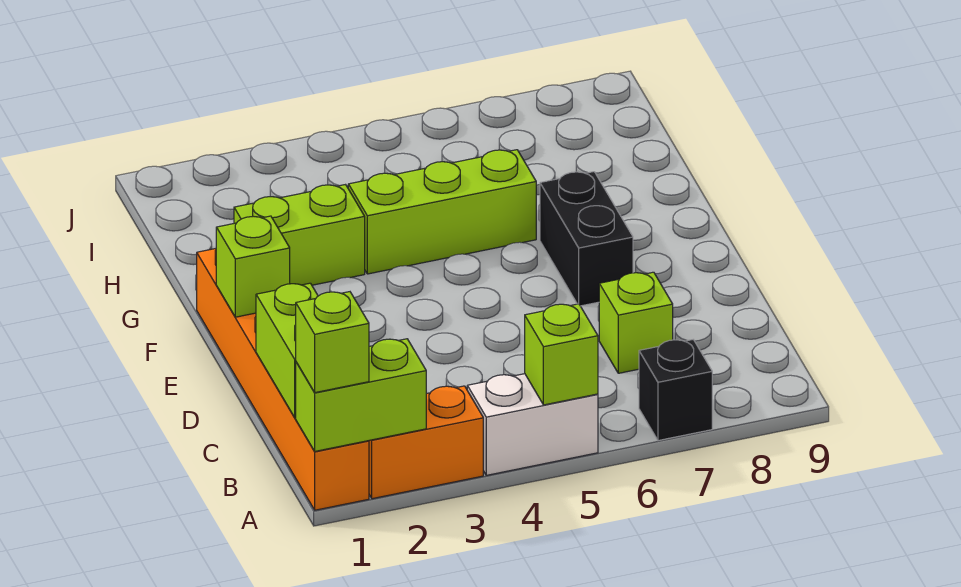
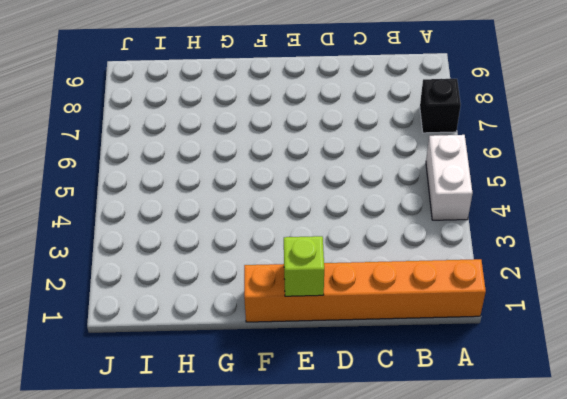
none -> orange brick A2:A3 level 1
none -> lime brick C7 level 1
none -> black brick E7:F7 level 1

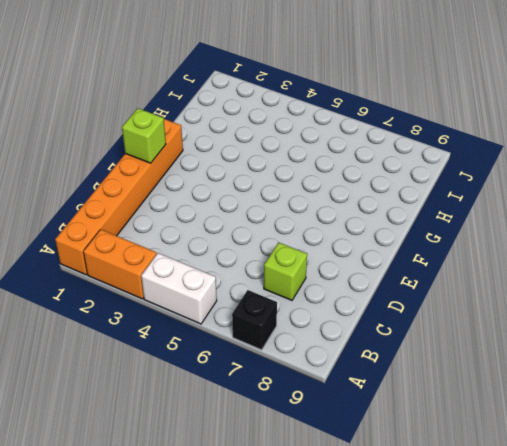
none -> black brick E7:F7 level 1
none -> lime brick G2:G3 level 1
none -> lime brick G4:G6 level 1

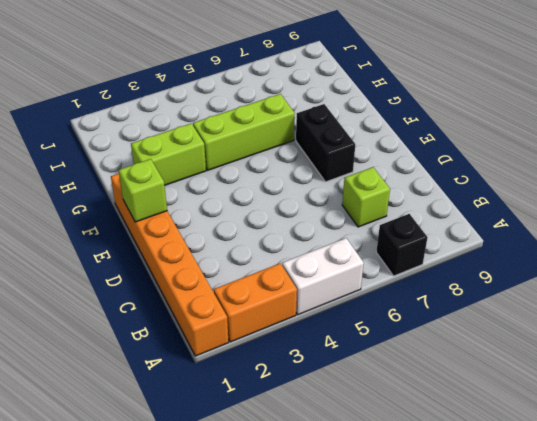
none -> lime brick A1:A2 level 2
none -> lime brick A5 level 2
none -> lime brick B1:C1 level 2

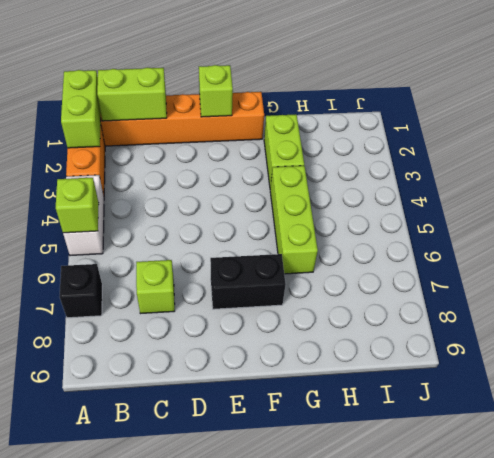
none -> lime brick A1 level 3

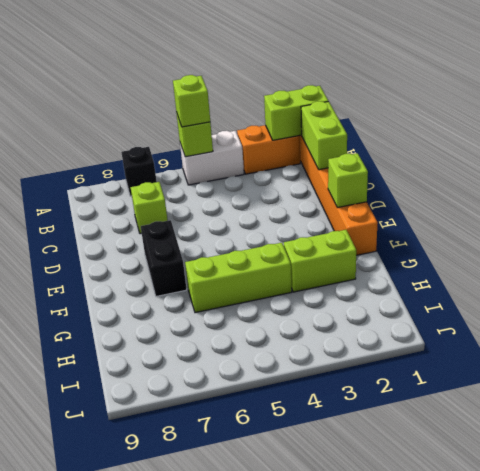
lime brick A5 level 3 -> lime brick A1 level 3

